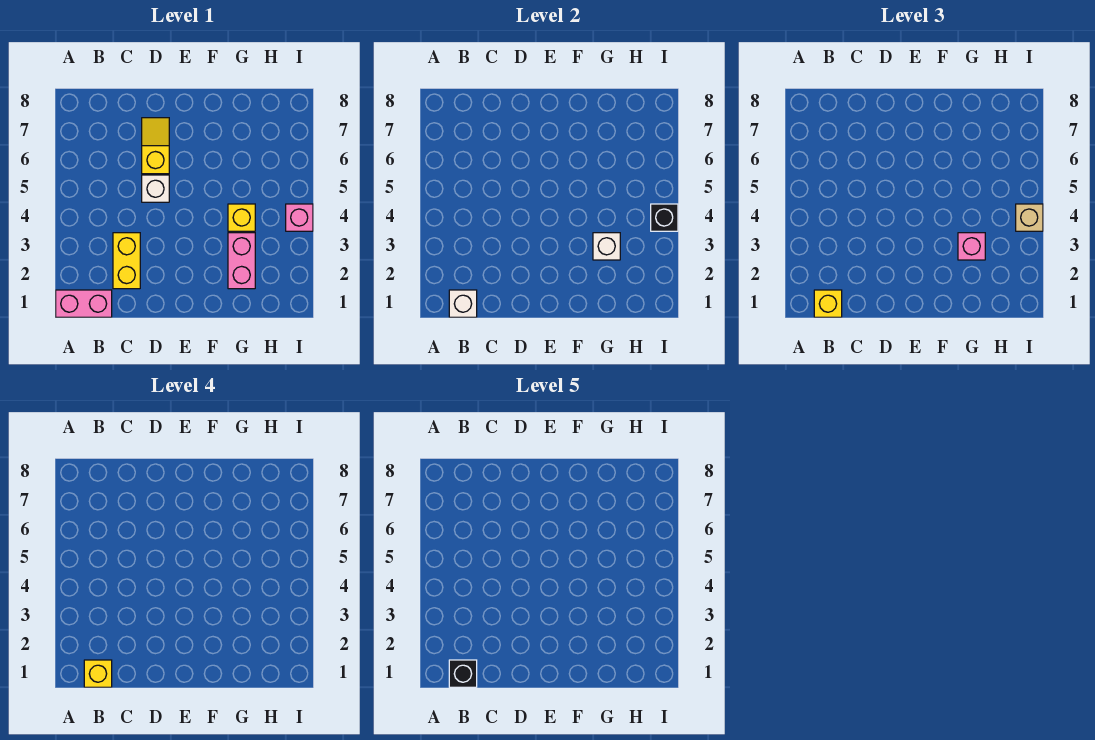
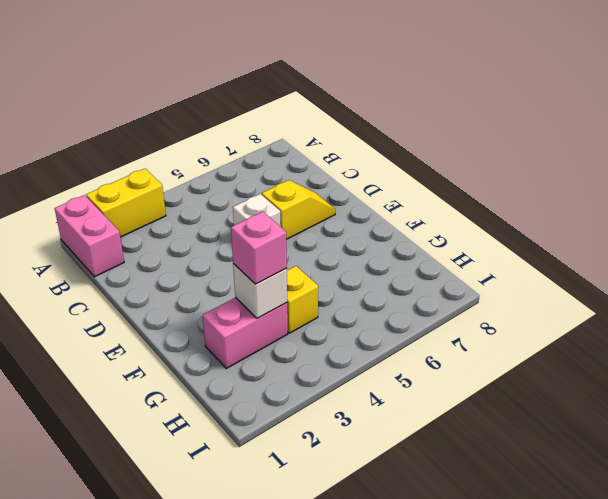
yellow brick A2:A3 level 1 -> yellow brick C2:C3 level 1
none -> pink brick I4 level 1
none -> white brick B1 level 2
none -> black brick I4 level 2

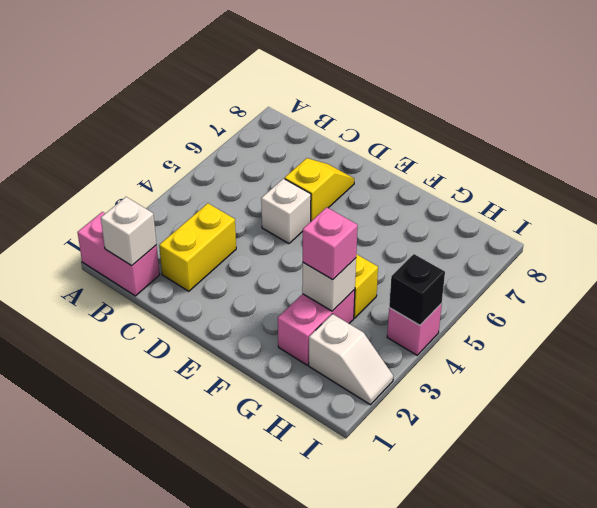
white slope H2:I2 level 1 top H -> none
none -> yellow brick B1 level 3
none -> tan brick I4 level 3
none -> yellow brick B1 level 4

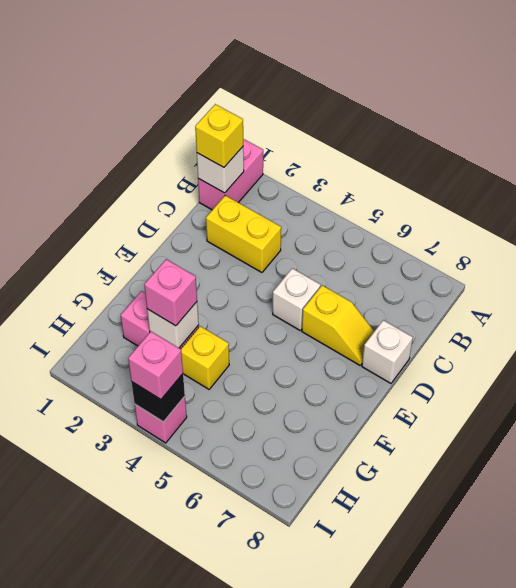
white brick D8 level 1 -> none
pink brick I4 level 3 -> tan brick I4 level 3
none -> yellow brick B1 level 4
none -> black brick B1 level 5

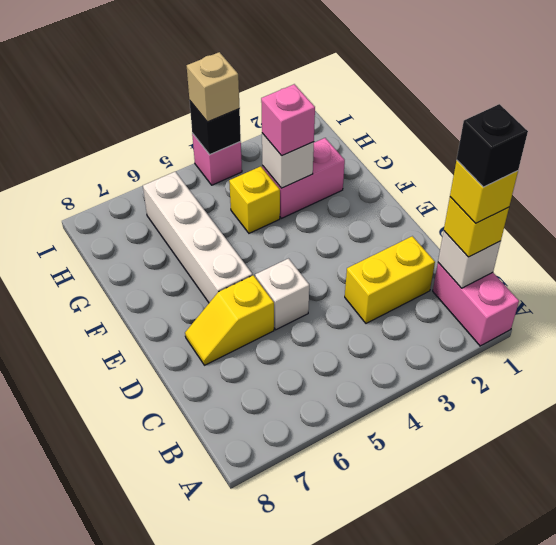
white brick E6:H6 level 1 -> none

